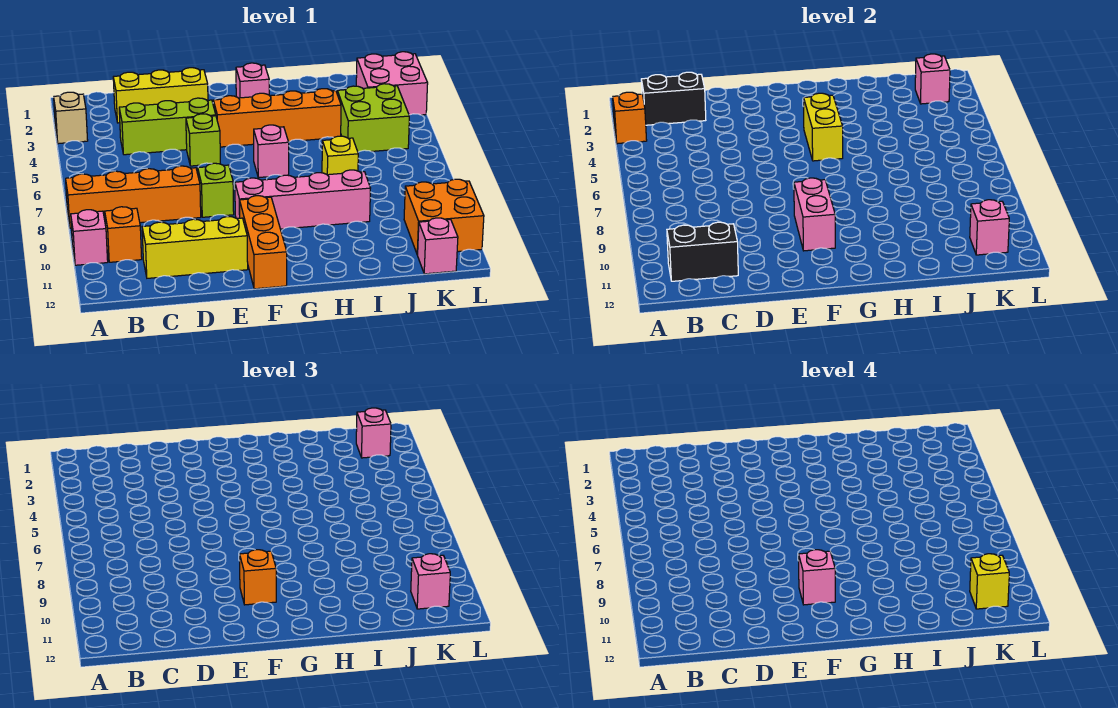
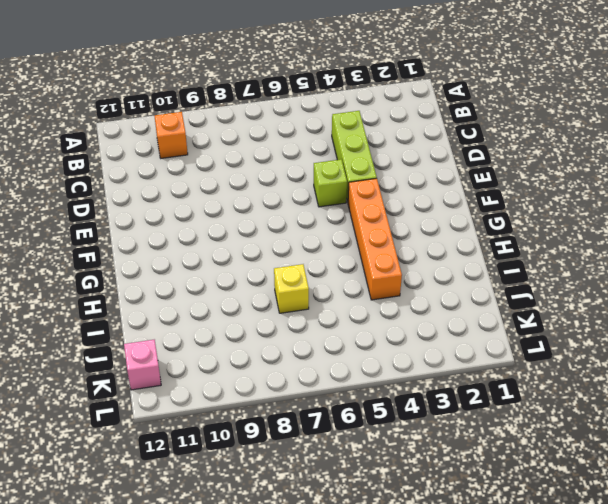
none -> tan brick A3 level 1
none -> orange brick A8:D8 level 1
none -> pink brick A10 level 1
none -> yellow brick C2:E2 level 1

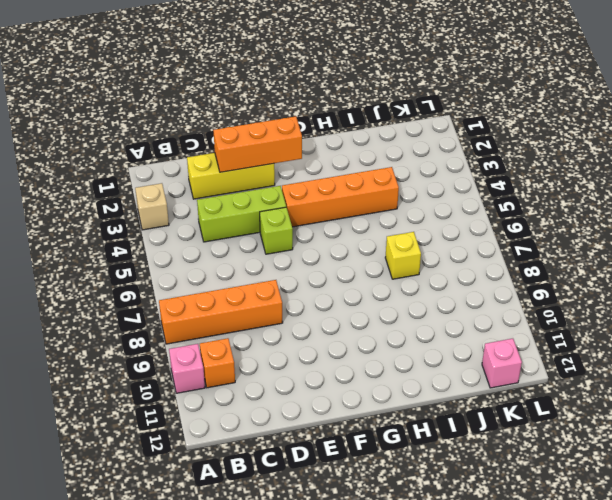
orange brick D2:F2 level 2 -> orange brick F10:F12 level 1
none -> yellow brick C11:E11 level 1
none -> lime brick E8 level 1
none -> pink brick F9:I9 level 1
none -> pink brick G2 level 1

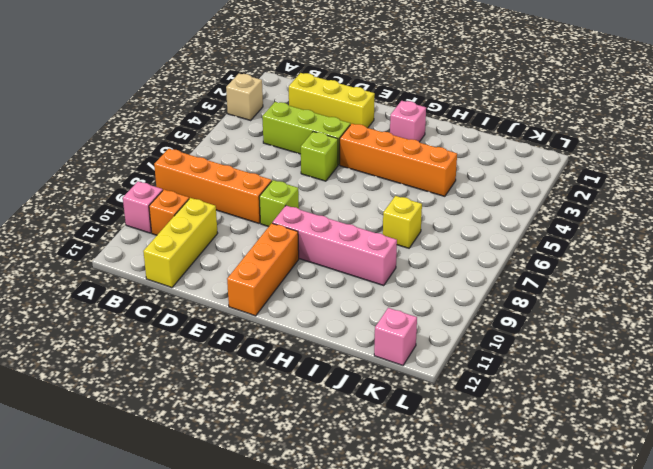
yellow brick C10:C12 level 1 -> yellow brick C11:E11 level 1
none -> pink brick G6 level 1
none -> lime brick J4:K5 level 1
none -> pink brick K2:L3 level 1
none -> orange brick K10:L11 level 1

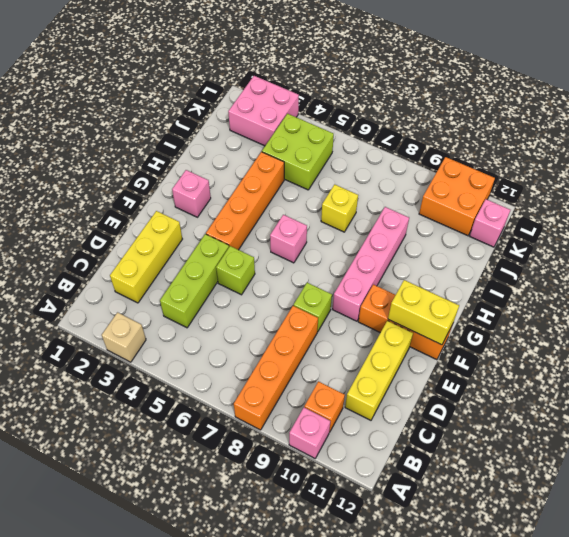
yellow brick F11:F12 level 2 -> yellow brick G4:G5 level 2
none -> orange brick A3 level 2
none -> black brick B2:C2 level 2
none -> black brick B11:C11 level 2
none -> pink brick F9:F10 level 2

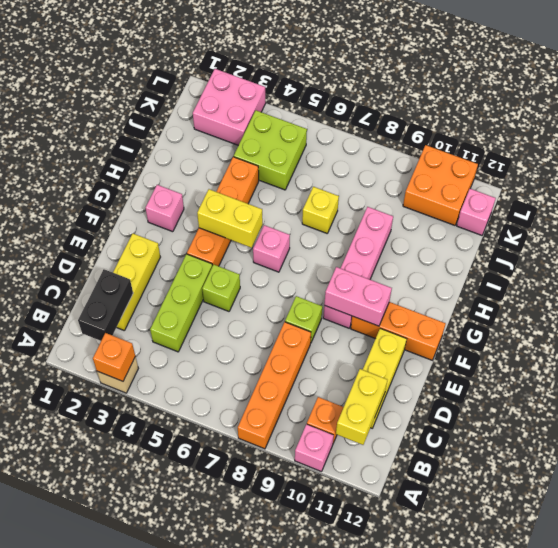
yellow brick B11:C11 level 2 -> black brick B11:C11 level 2
none -> pink brick K2 level 2
none -> pink brick K11 level 2
none -> orange brick F10 level 3
none -> pink brick K2 level 3

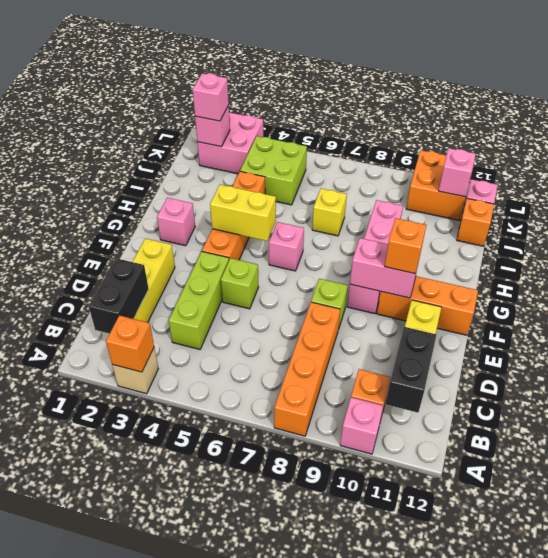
orange brick J12 level 1 -> none
none -> pink brick K11 level 3
none -> pink brick F10 level 4
none -> yellow brick K11 level 4

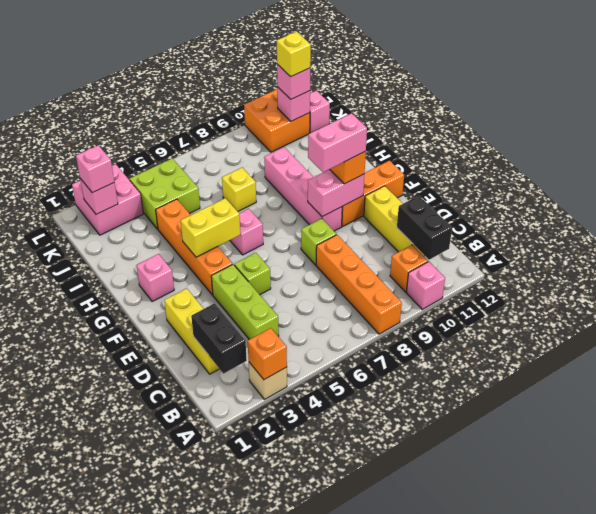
pink brick F9:F10 level 4 -> pink brick F10 level 4

